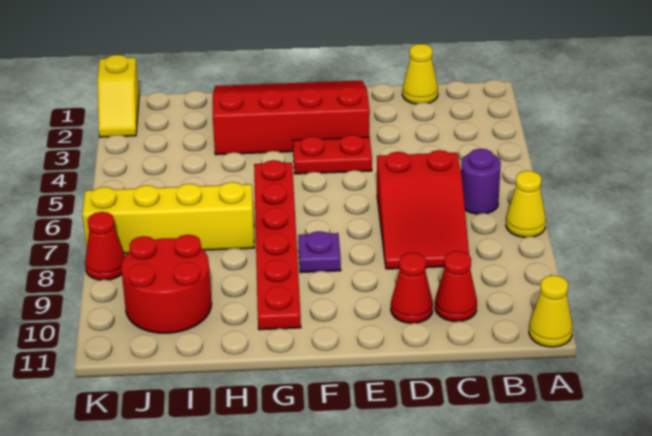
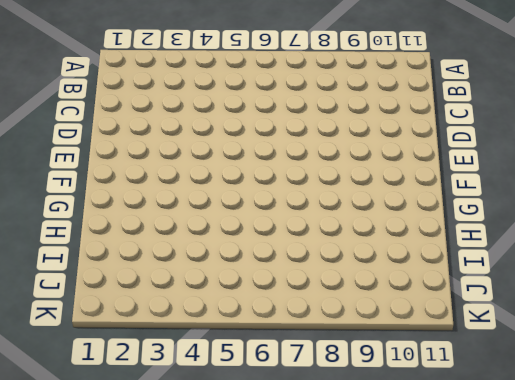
none -> yellow cone A7 level 1
none -> yellow cone A11 level 1
none -> purple round brick B6 level 1

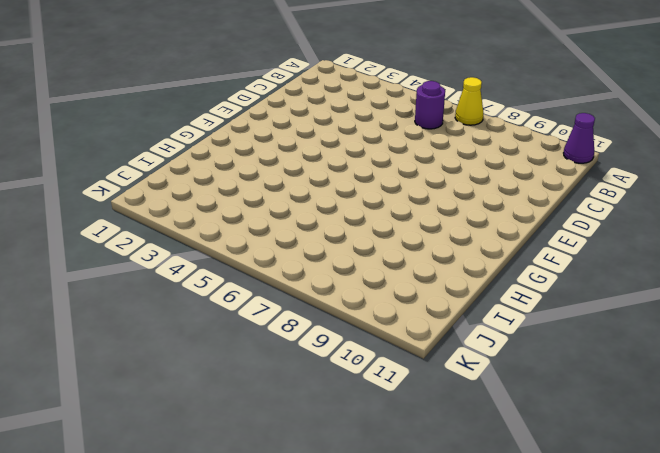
purple cone A11 level 1 -> yellow cone A11 level 1
none -> yellow cone C1 level 1
none -> red slope C6:D8 level 1 top 6
none -> red cone C10 level 1

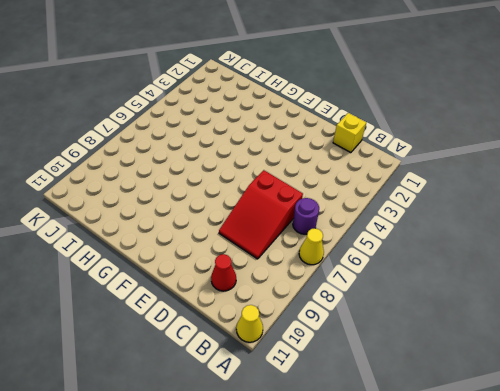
yellow brick C1 level 1 -> yellow cone C1 level 1
none -> red cone D10 level 1
none -> red slope E1:H3 level 1 top 3
none -> red plate E4:F4 level 1

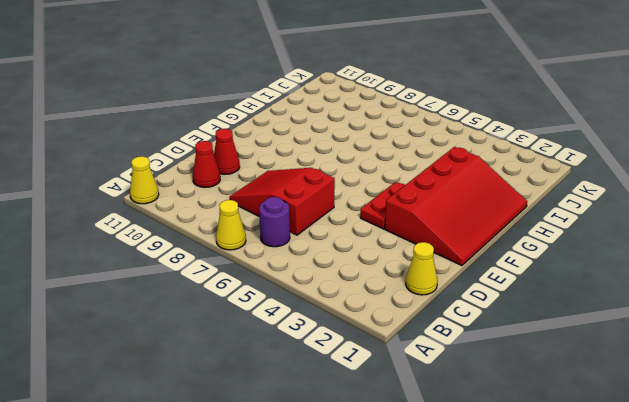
none -> purple plate F8 level 1
none -> red plate G5:G10 level 1
none -> yellow brick H7:K7 level 1

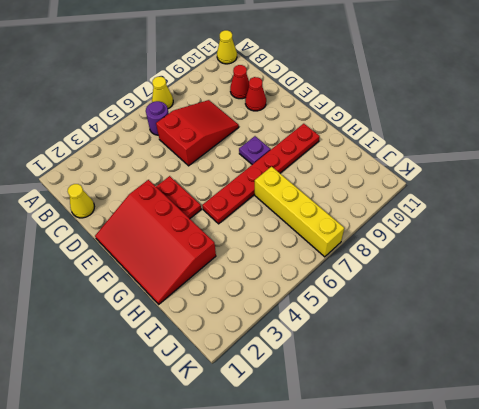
none -> red round brick I9:J10 level 1
none -> yellow slope K1:K2 level 1 top 1
none -> red cone K8 level 1

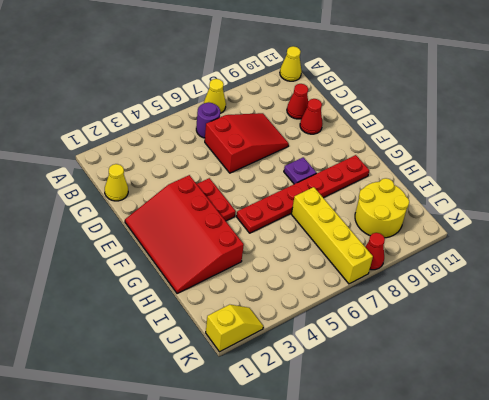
yellow round brick I9:J10 level 1 -> red round brick I9:J10 level 1

